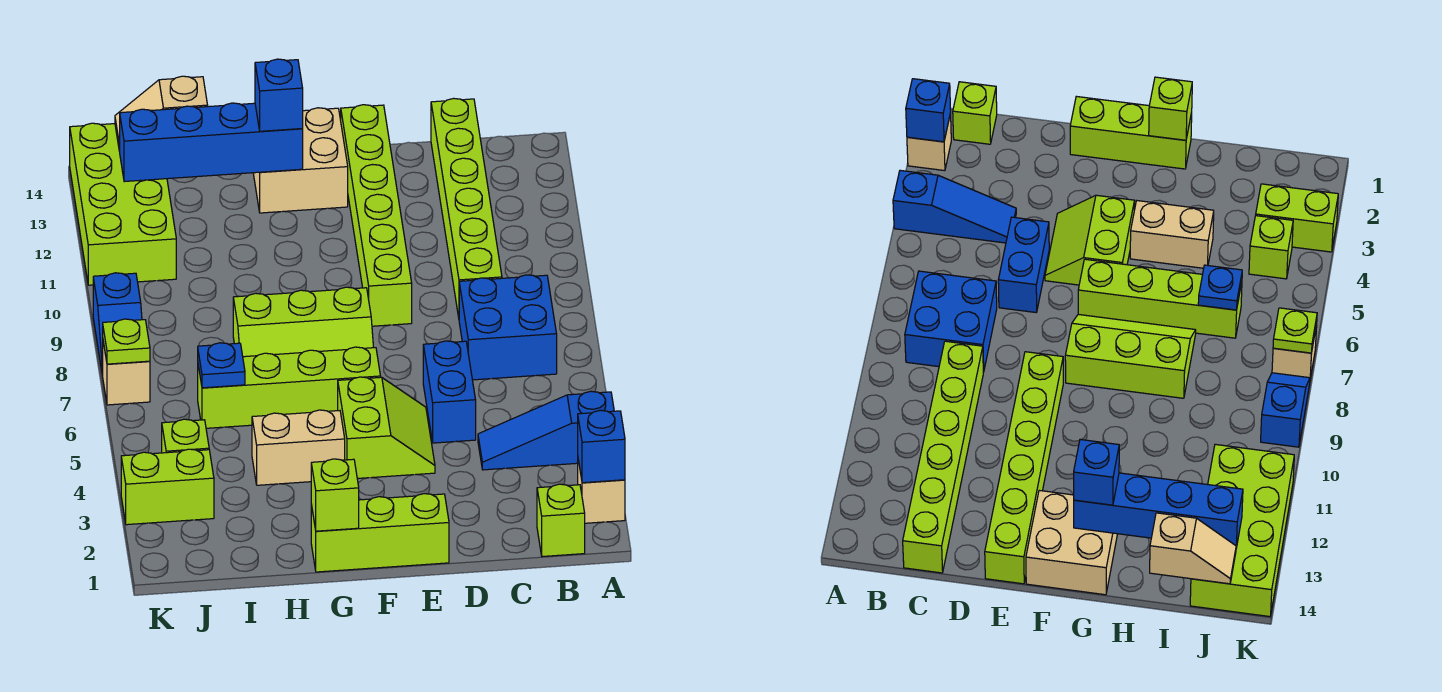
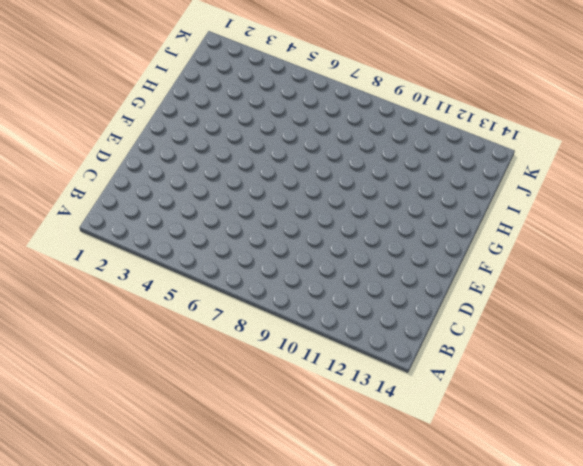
none -> tan brick A2 level 1
none -> blue slope A4:C4 level 1 top A
none -> lime brick B1 level 1

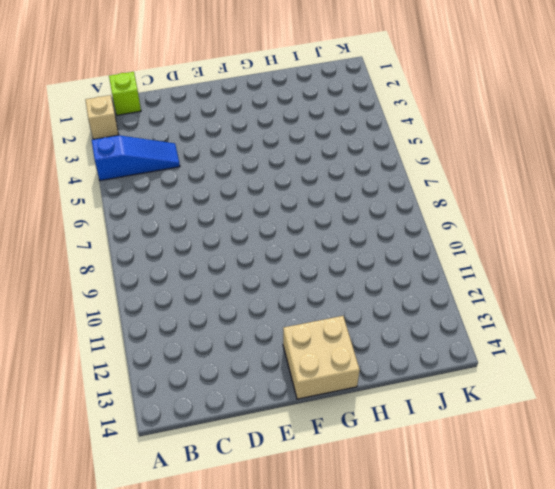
none -> blue brick B7:C8 level 1
none -> lime brick C9:C14 level 1
none -> blue brick D5:D6 level 1

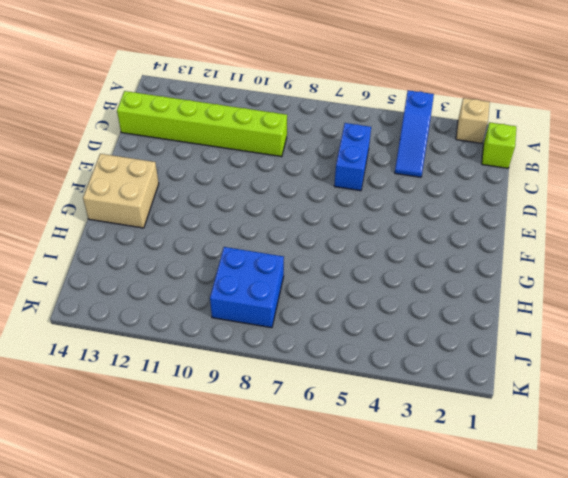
blue brick C6:D6 level 1 -> blue brick D5:D6 level 1
blue brick I8:J9 level 1 -> blue brick B7:C8 level 1
none -> lime brick E1:G1 level 1
none -> lime slope E4:F5 level 1 top F
none -> lime brick E9:E14 level 1

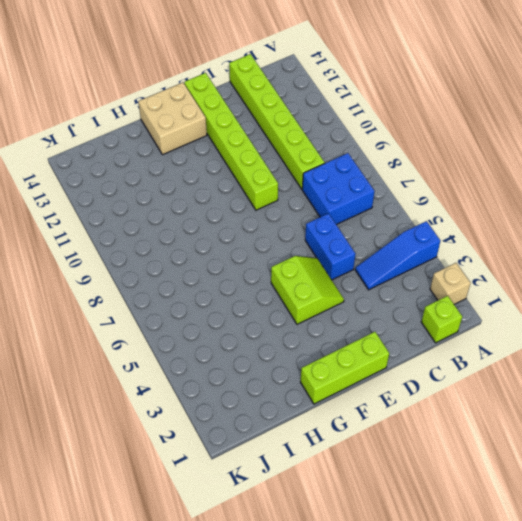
none -> lime brick F6:I6 level 1
none -> lime slope F7:H8 level 1 top 8
none -> tan brick G4:H4 level 1

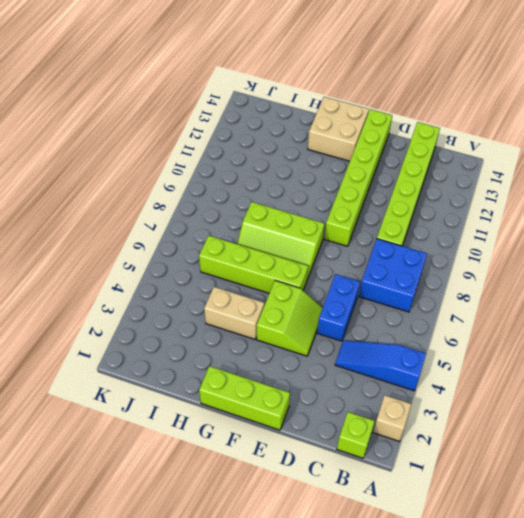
none -> lime brick J3:K3 level 1
none -> lime brick J4 level 1
none -> lime brick J11:K14 level 1

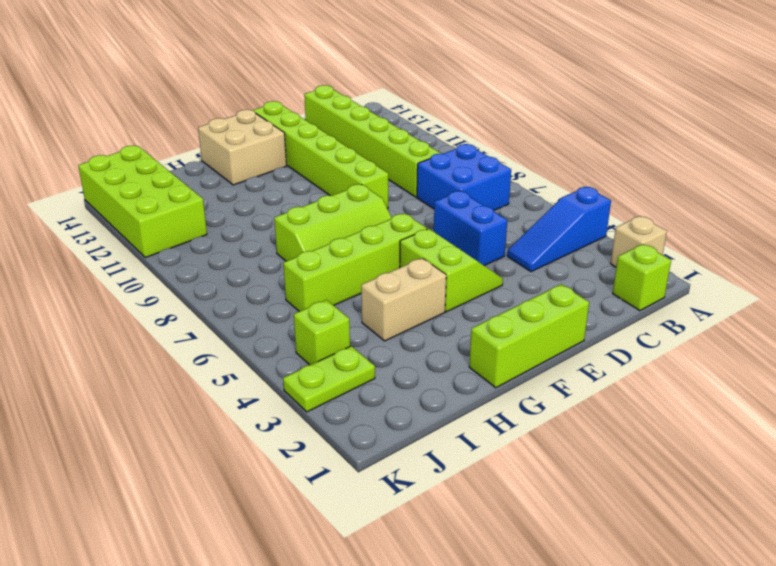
lime plate J3:K3 level 1 -> lime brick J3:K3 level 1
none -> tan brick K7 level 1
none -> blue slope K8:K9 level 1 top 9
none -> blue brick A2 level 2

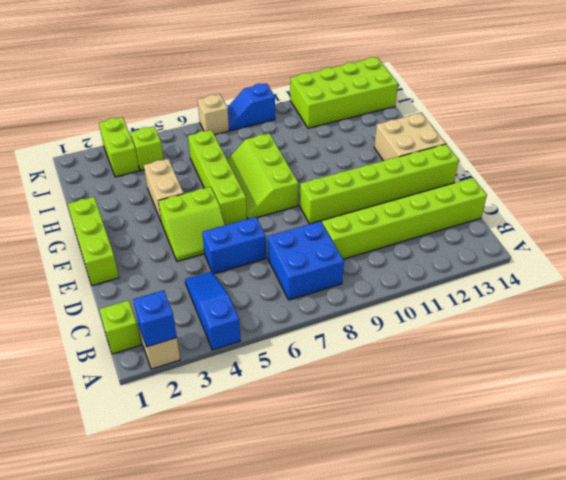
none -> lime brick G1 level 2
none -> blue brick G13:J13 level 2
none -> blue plate I6 level 2

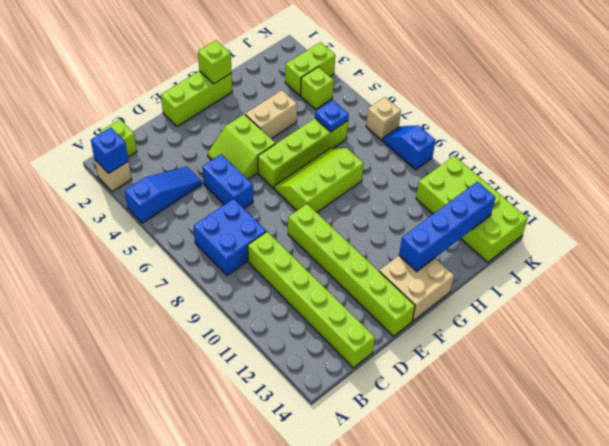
none -> tan slope I14:J14 level 2 top I
none -> lime plate K7 level 2
none -> blue brick G13 level 3

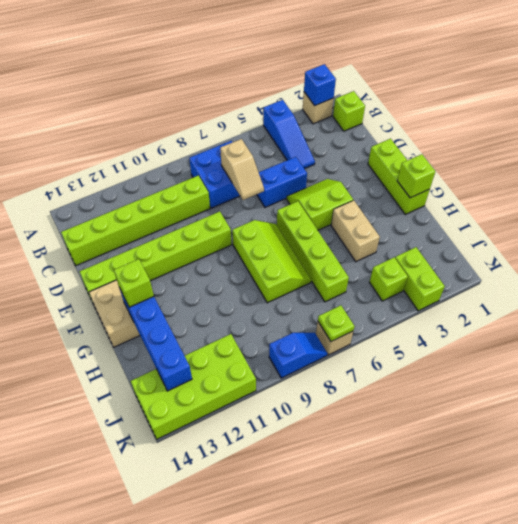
tan slope C7:D7 level 2 top C -> tan slope I14:J14 level 2 top I
lime brick G13 level 3 -> blue brick G13 level 3
none -> blue plate I6 level 2

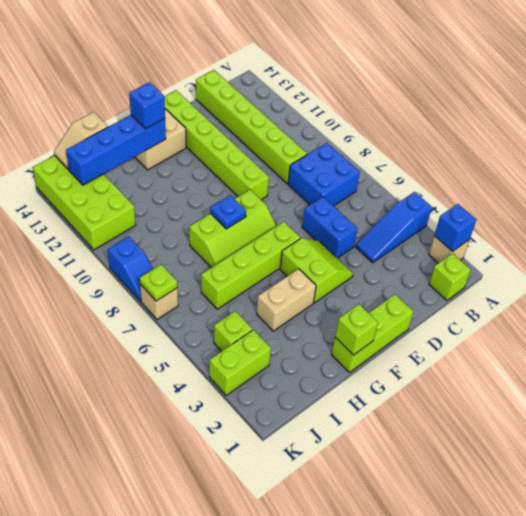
blue plate G8 level 2 -> blue plate I6 level 2

